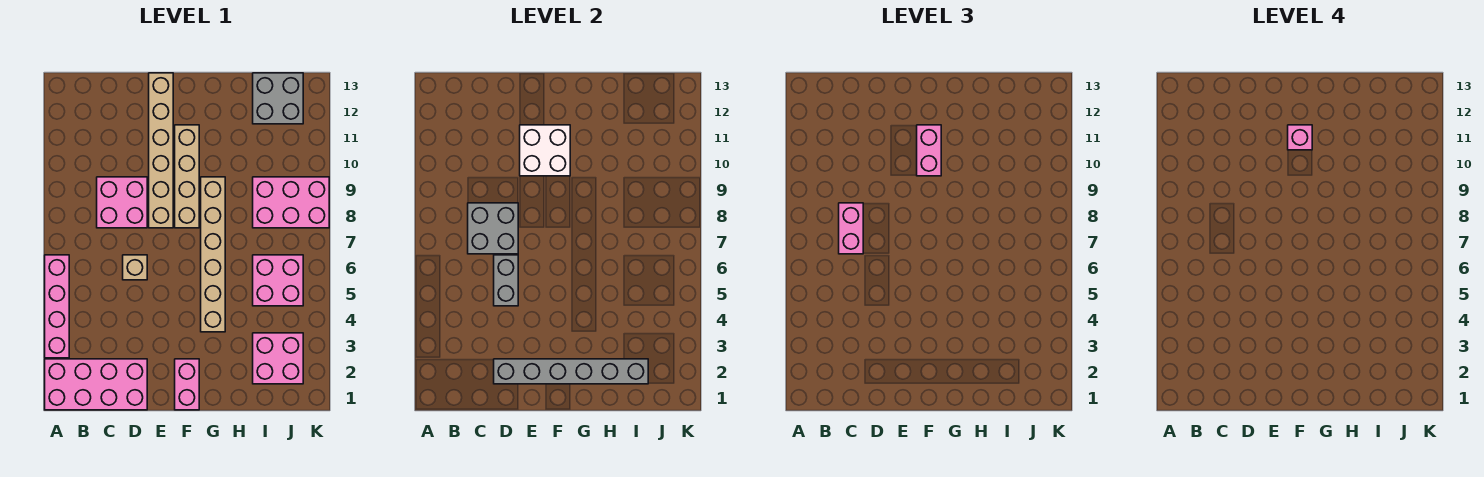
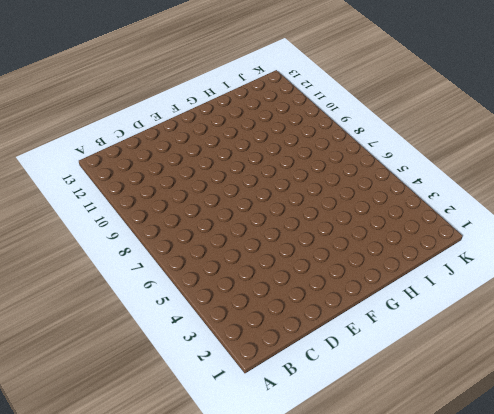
none -> pink brick A1:D2 level 1
none -> pink brick A3:A6 level 1
none -> pink brick C8:D9 level 1

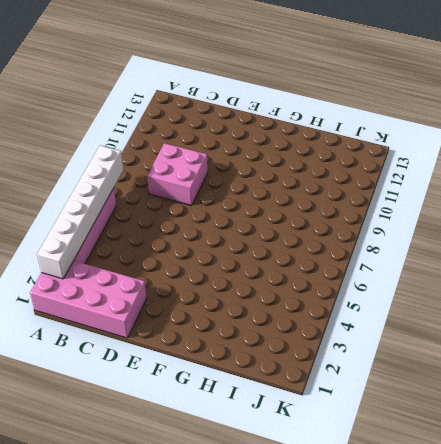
white brick A2:A7 level 2 -> none
none -> tan brick D6 level 1
none -> tan brick E8:E13 level 1
none -> pink brick F1:F2 level 1

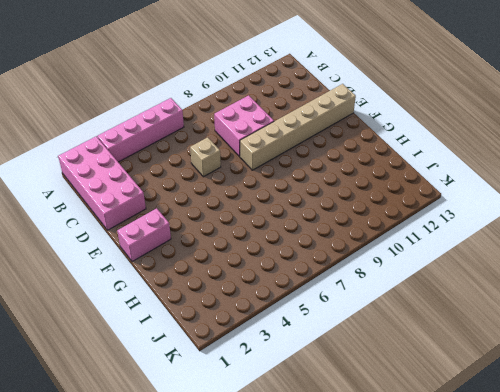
none -> tan brick F8:F11 level 1
none -> tan brick G4:G9 level 1
none -> pink brick I2:J3 level 1

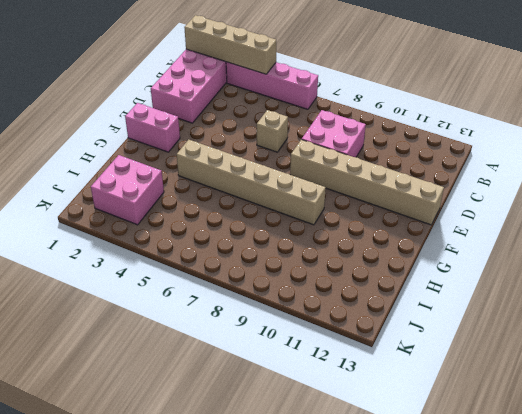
tan brick A1:A4 level 2 -> tan brick F8:F11 level 1
none -> pink brick I5:J6 level 1
none -> pink brick I8:K9 level 1
none -> grey brick I12:J13 level 1

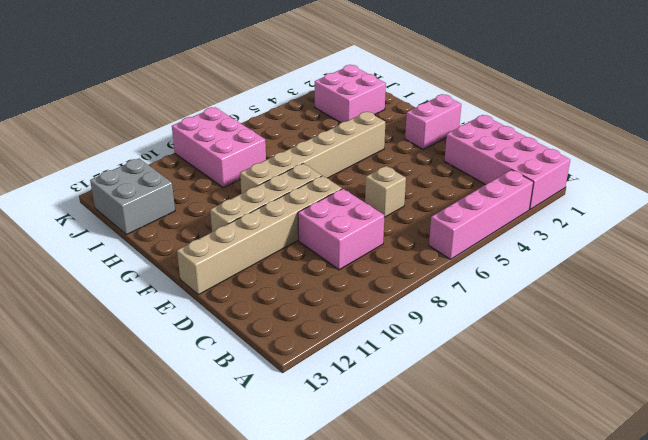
none -> pink brick I5:J6 level 1
none -> grey brick C7:D8 level 2
none -> grey brick D2:I2 level 2

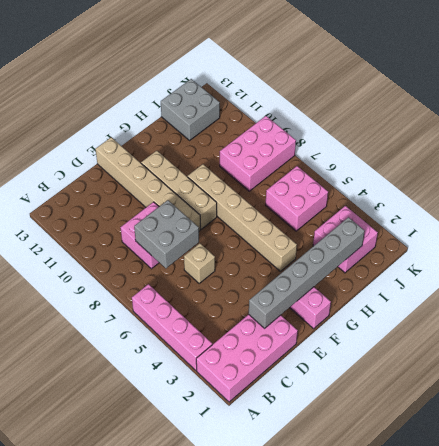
none -> grey brick D5:D6 level 2
none -> white brick E10:F11 level 2
none -> pink brick C7:C8 level 3

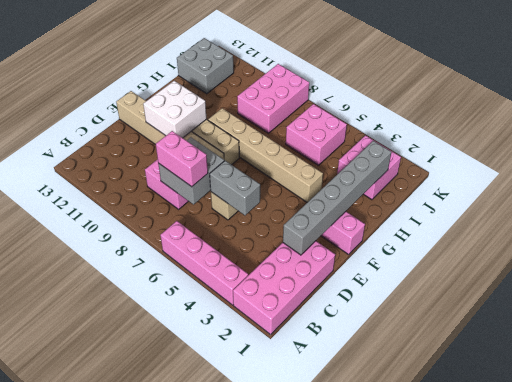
none -> pink brick F10:F11 level 3
none -> pink brick F11 level 4

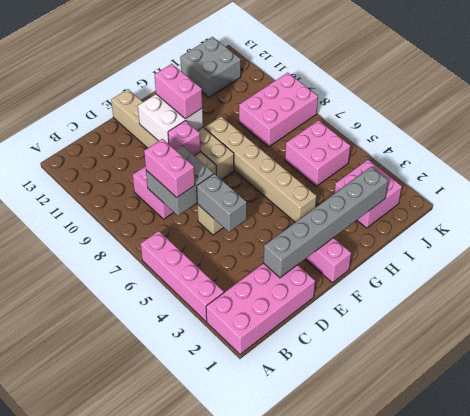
pink brick E9 level 2 -> pink brick F11 level 4

